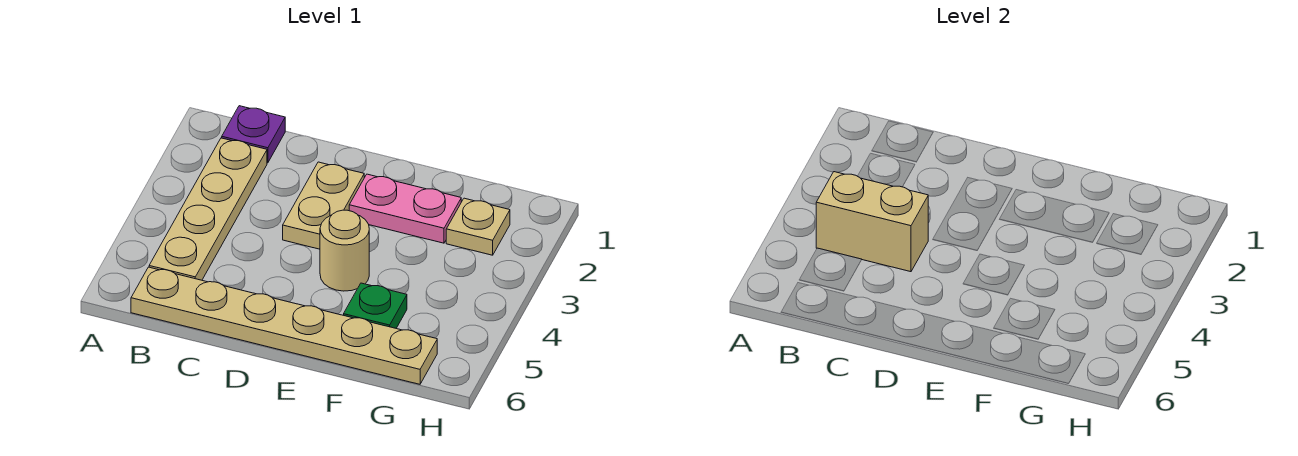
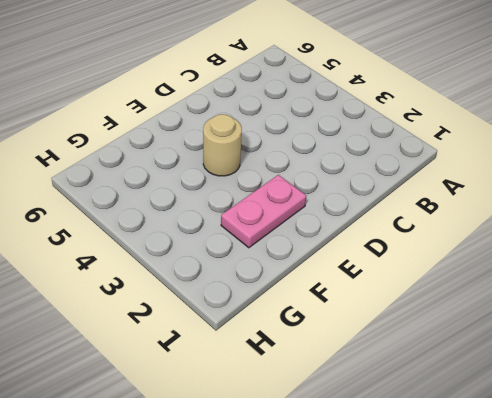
none -> purple plate B1 level 1
none -> tan plate B2:B5 level 1

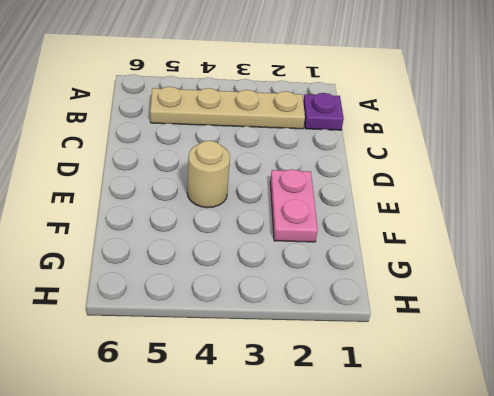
none -> tan plate B6:G6 level 1
none -> tan plate D2:D3 level 1

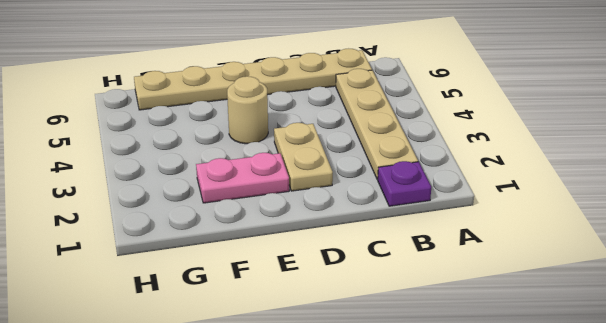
none -> green plate F5 level 1
none -> tan plate G2 level 1

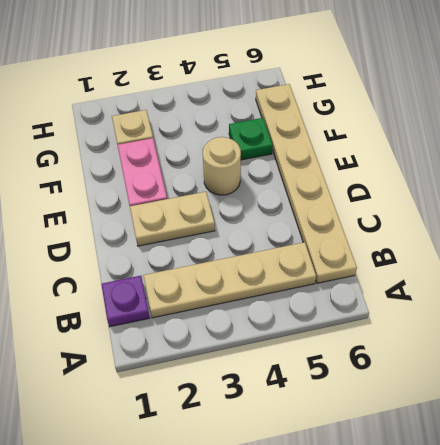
none -> tan brick B4:C4 level 2

